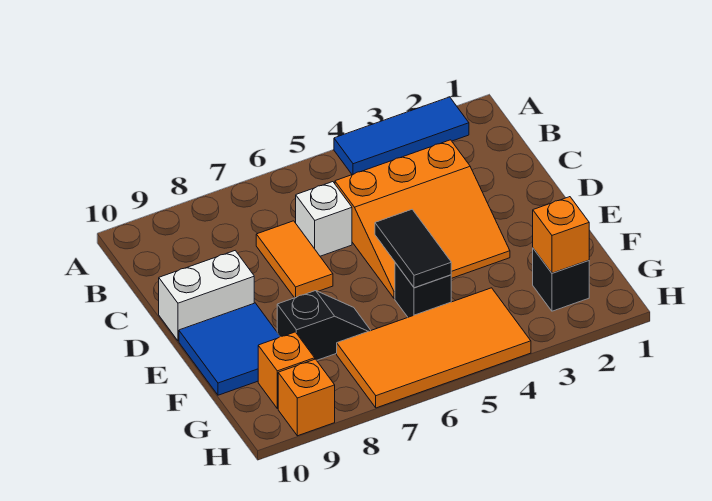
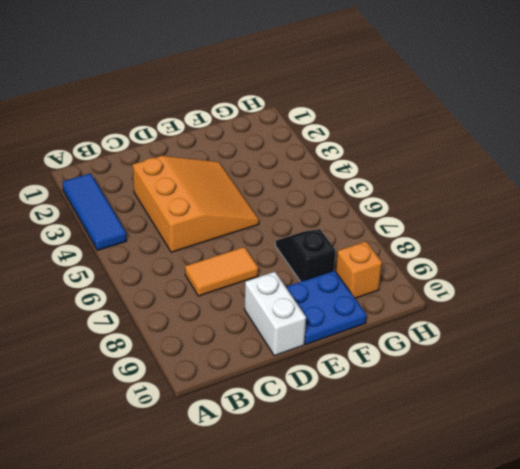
blue plate E9:F10 level 1 -> blue tile E9:F10 level 1
none -> white brick C6 level 1
none -> black brick F5 level 1
none -> black brick G2 level 1

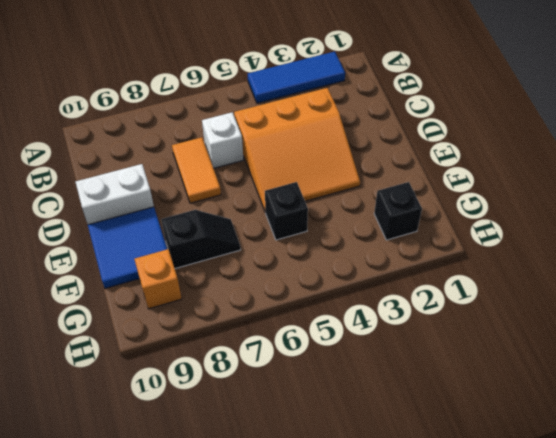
none -> orange tile G4:H7 level 1
none -> orange brick H9 level 1
none -> black tile E5:F5 level 2

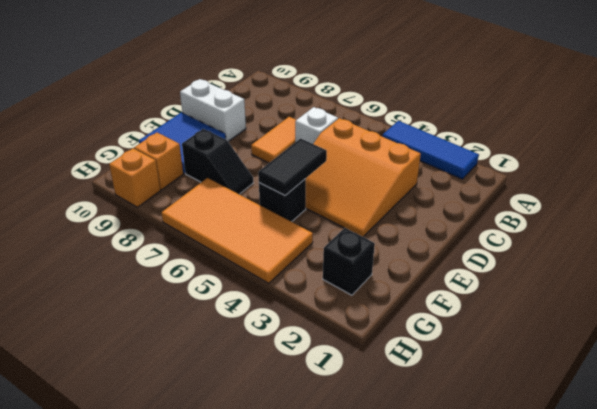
none -> orange brick G2 level 2

